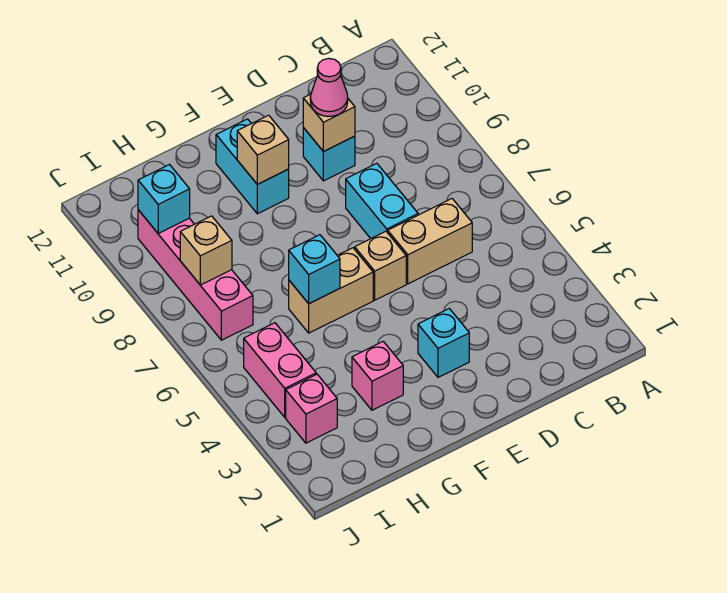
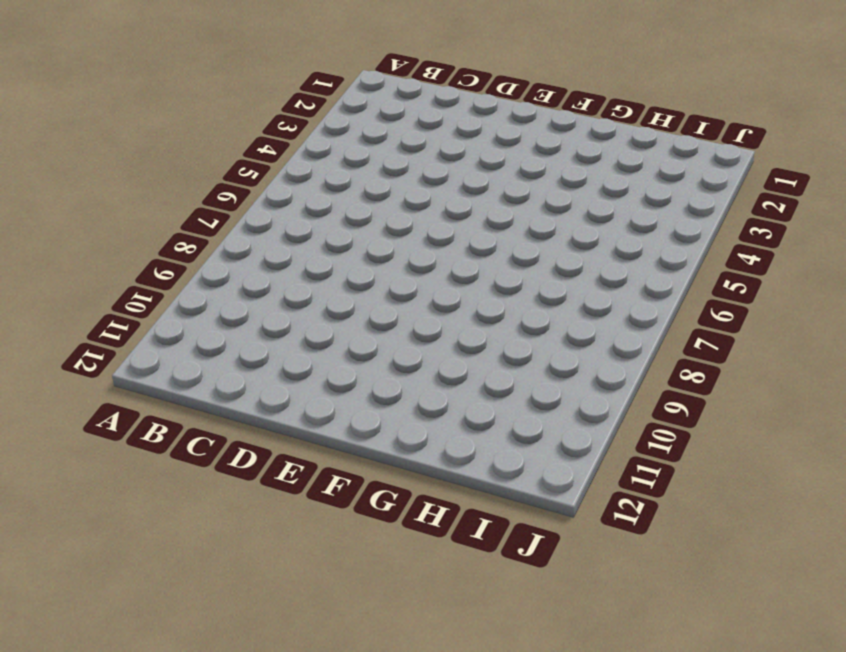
none -> tan brick C6:D6 level 1
none -> cyan brick D7:D8 level 1
none -> cyan brick D10 level 1

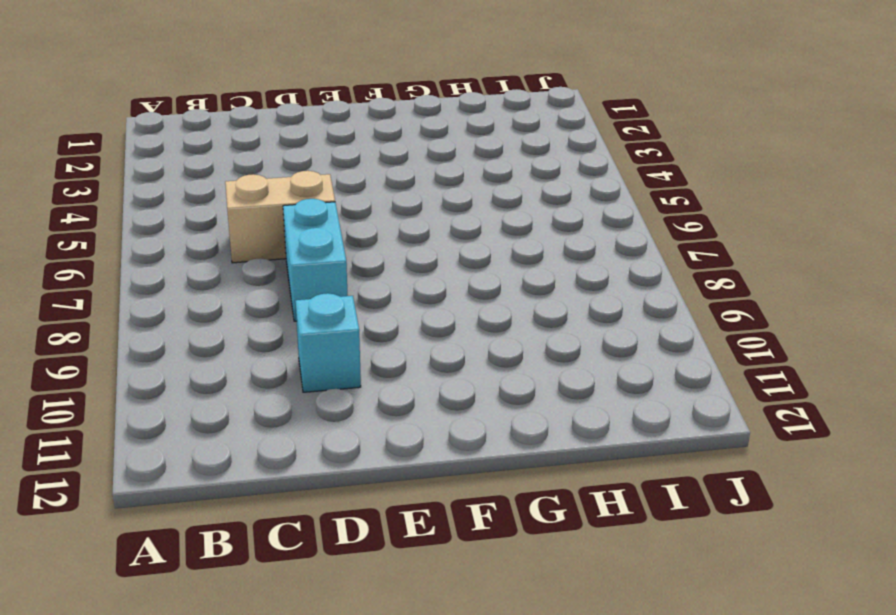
none -> cyan brick E3 level 1
none -> tan brick E6 level 1
none -> tan brick F6:G6 level 1

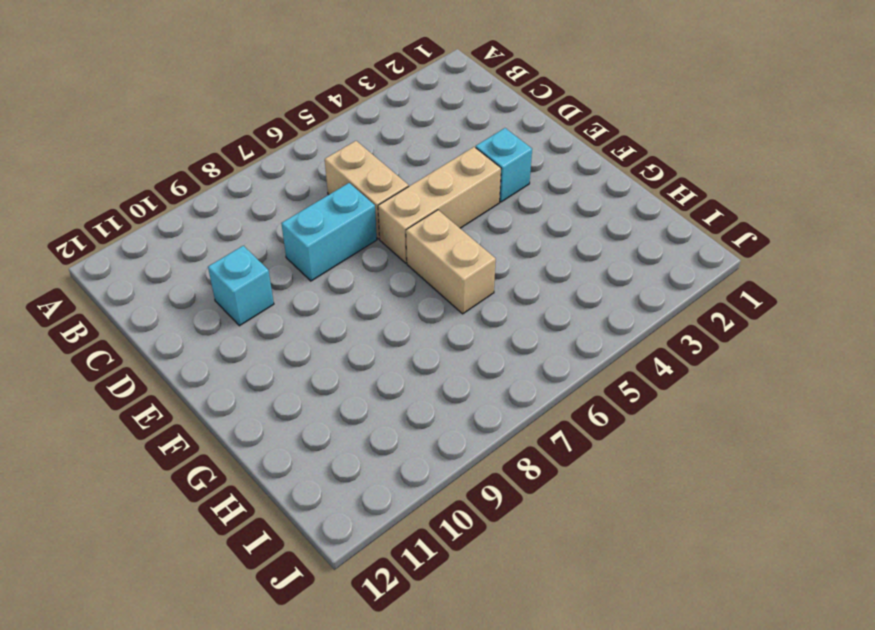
tan brick E4:E6 level 1 -> tan brick E6 level 1
none -> cyan brick F10:F11 level 1
none -> pink brick G3 level 1
none -> pink brick I3 level 1

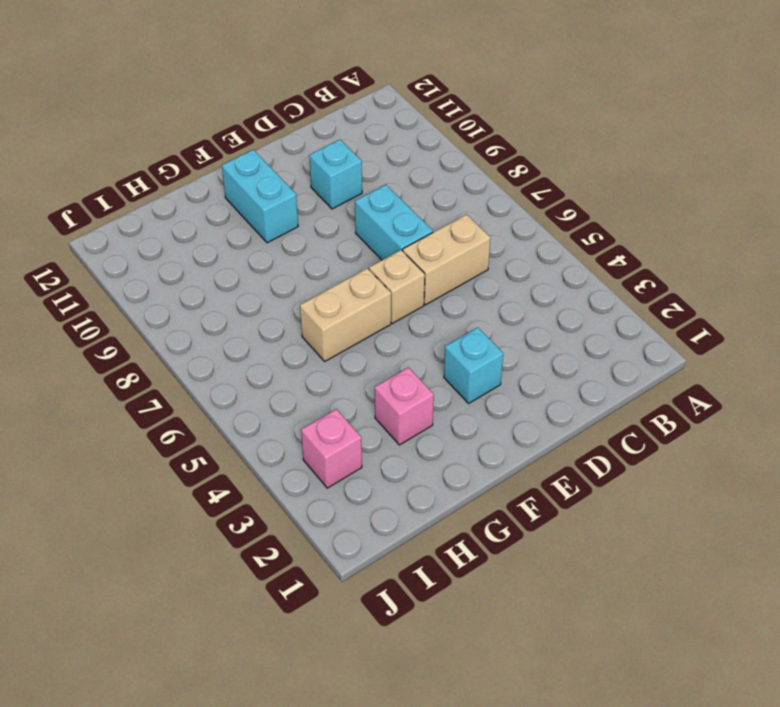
none -> pink brick I4:I5 level 1
none -> pink brick I7:I10 level 1
none -> tan brick D10 level 2

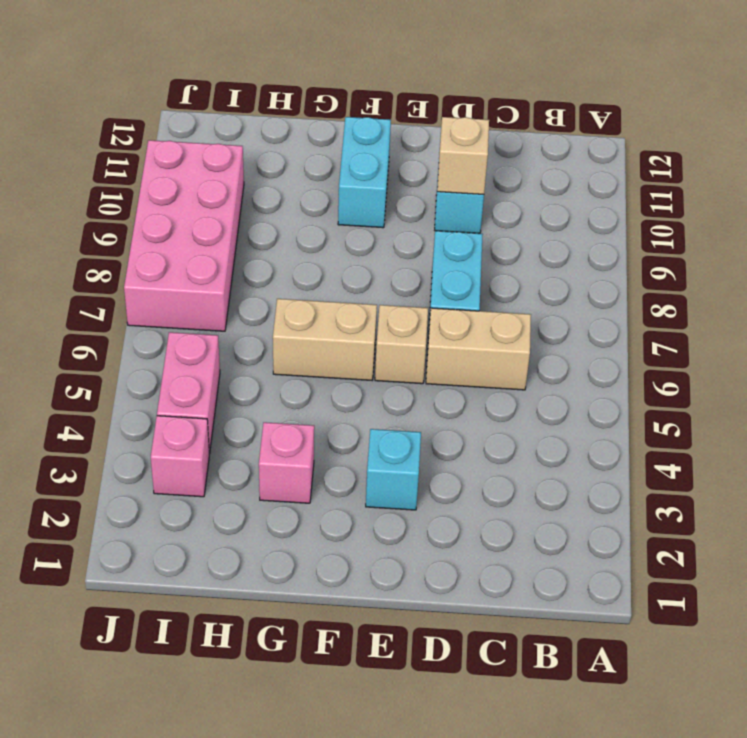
pink brick I7:J10 level 1 -> pink brick I7:I10 level 1
none -> tan brick F10 level 2
none -> cyan brick G6 level 2
none -> tan brick I8 level 2

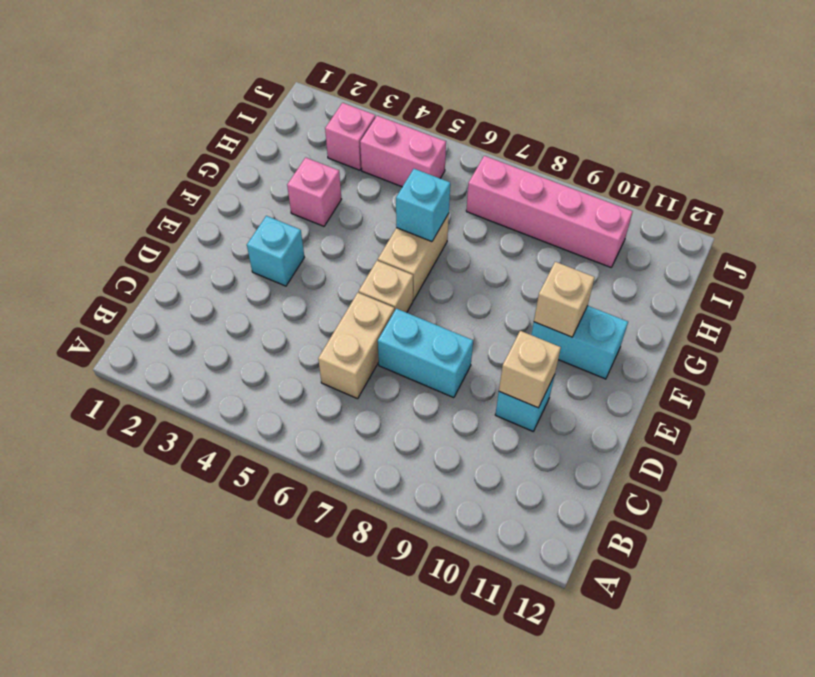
none -> tan brick I8 level 2
none -> cyan brick I10 level 2
none -> pink cone D10 level 3

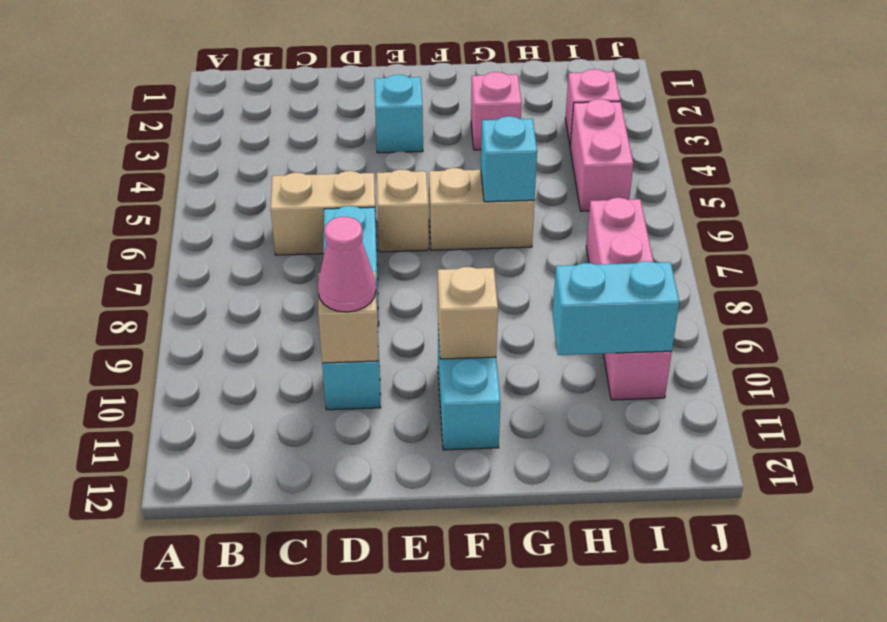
cyan brick H10:I10 level 2 -> cyan brick I10 level 2
none -> tan brick I8 level 2

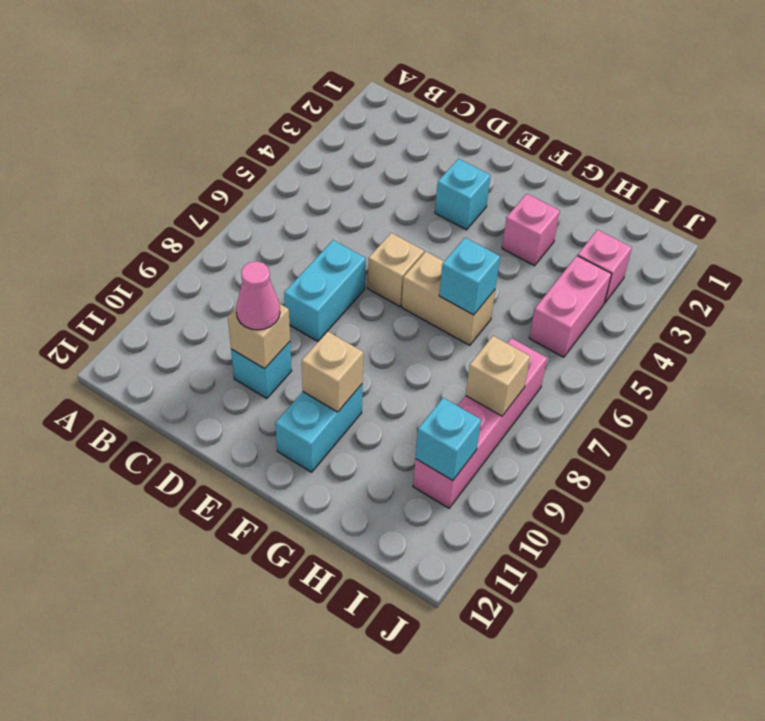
none -> tan brick C6:D6 level 1

